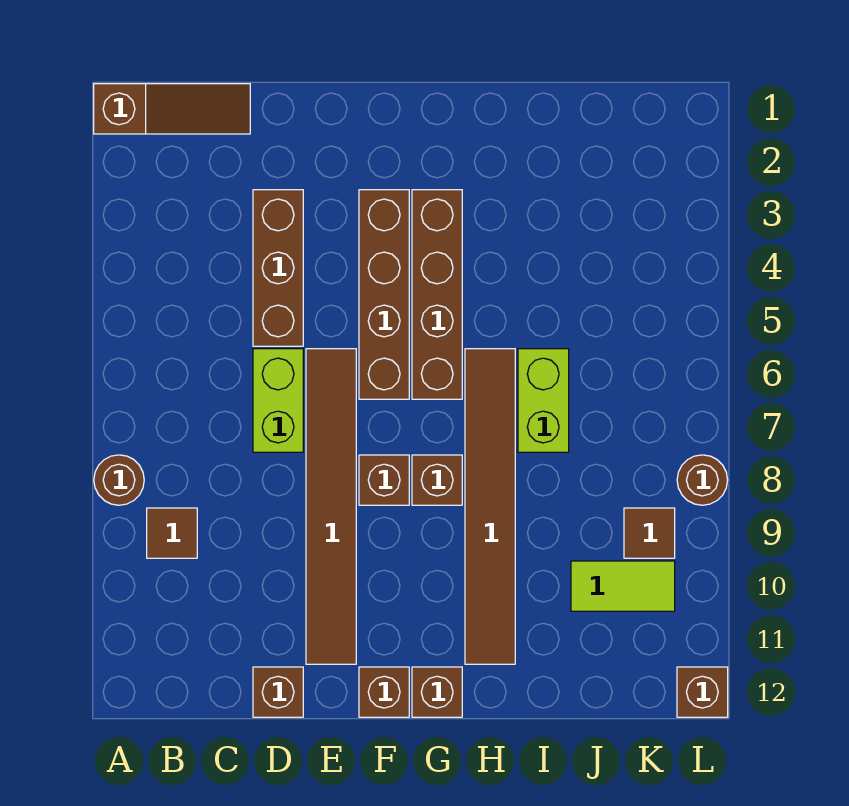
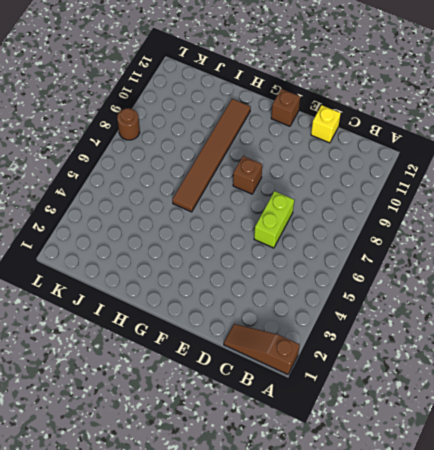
yellow brick D12 level 1 -> brown brick D12 level 1
none -> brown round brick A8 level 1
none -> brown tile B9 level 1
none -> brown brick D3:D5 level 1

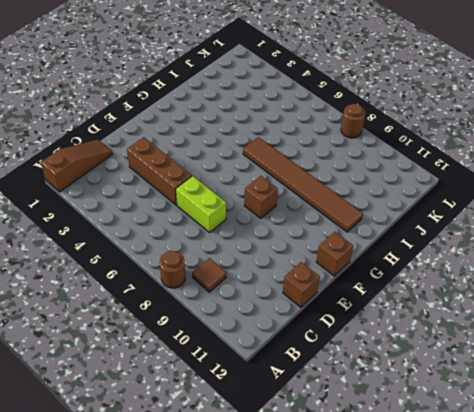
none -> brown tile E6:E11 level 1
none -> brown brick F3:F6 level 1
none -> brown brick G3:G6 level 1

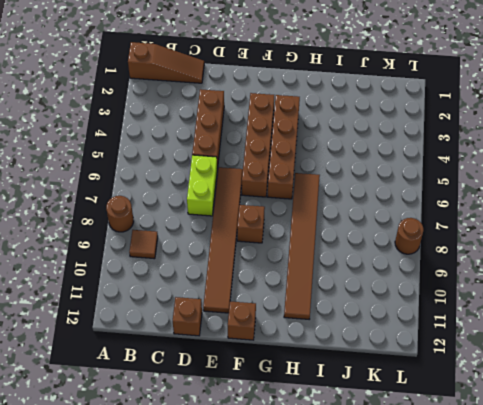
none -> brown brick G8 level 1
none -> brown brick G12 level 1
none -> lime brick I6:I7 level 1

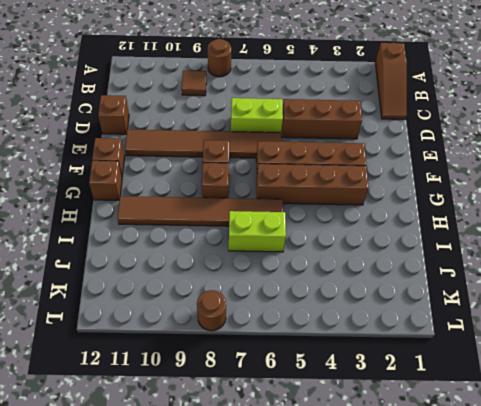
none -> lime tile J10:K10 level 1
none -> brown tile K9 level 1
none -> brown brick L12 level 1

